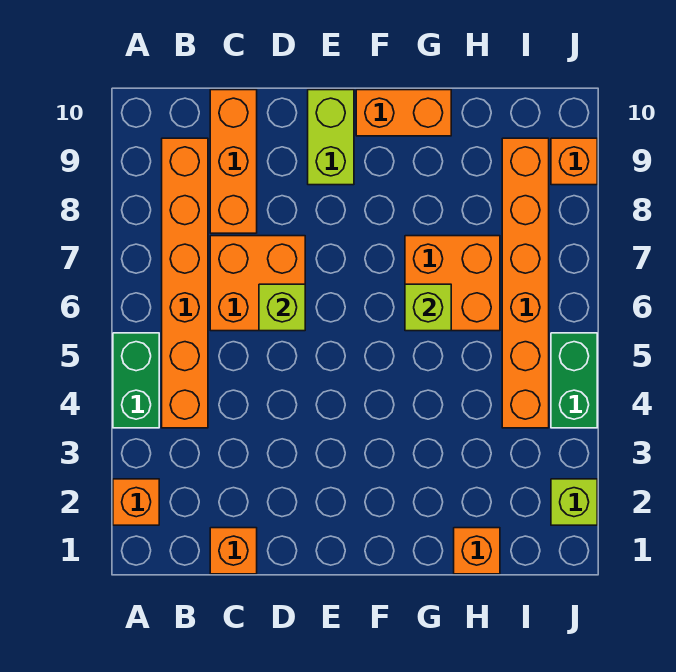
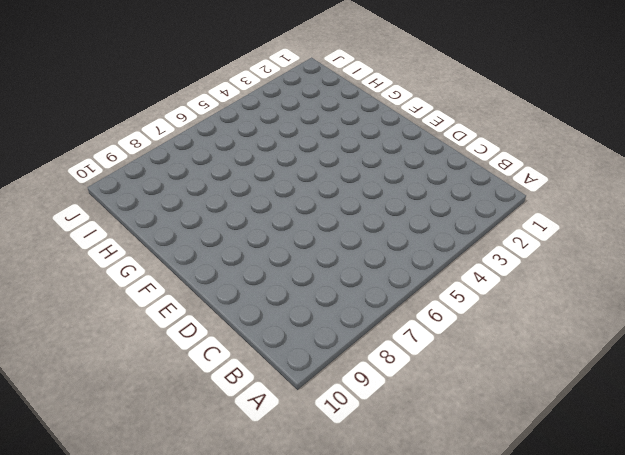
none -> orange brick A2 level 1
none -> green brick A4:A5 level 1
none -> orange brick B4:B9 level 1

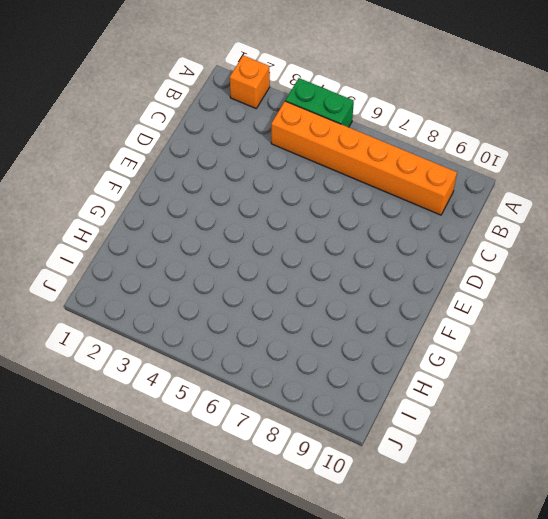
none -> orange brick C1 level 1
none -> orange brick C6:D7 level 1
none -> orange brick C8:C10 level 1

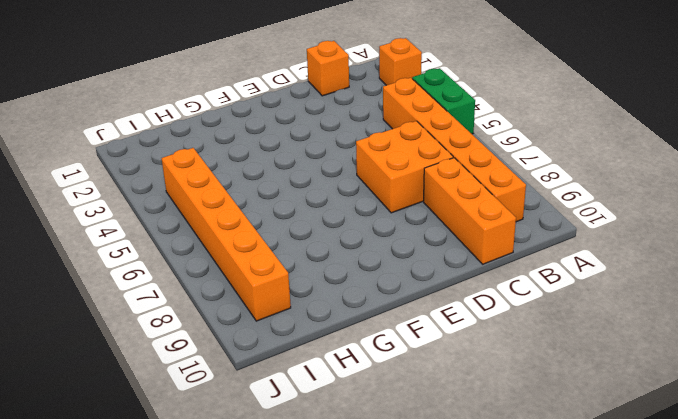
none -> lime brick E9:E10 level 1
none -> orange brick F10:G10 level 1
none -> orange brick G6:H7 level 1

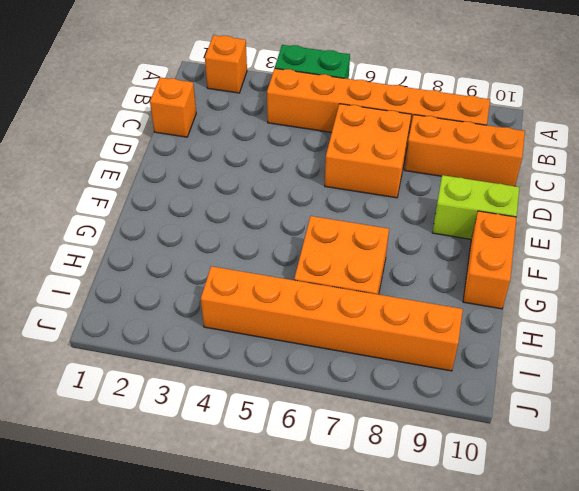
none -> orange brick H1 level 1
none -> lime brick J2 level 1
none -> green brick J4:J5 level 1

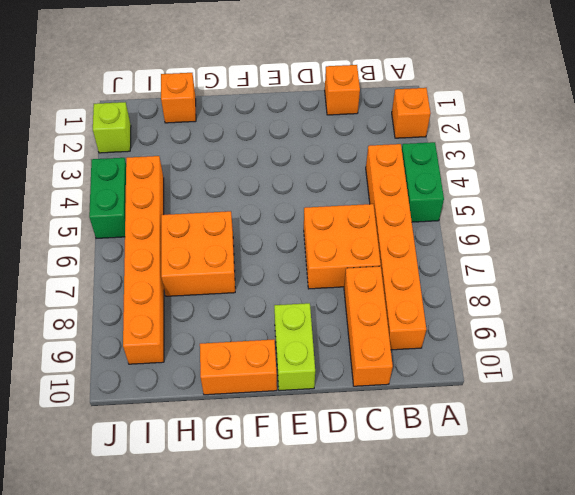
none -> orange brick J9 level 1
none -> lime brick D6 level 2
none -> lime brick G6 level 2

